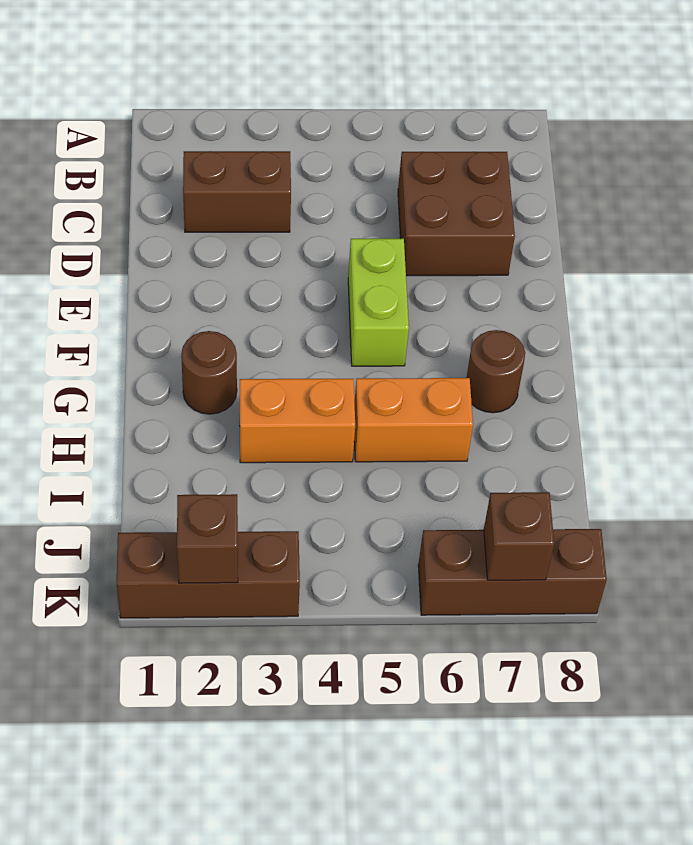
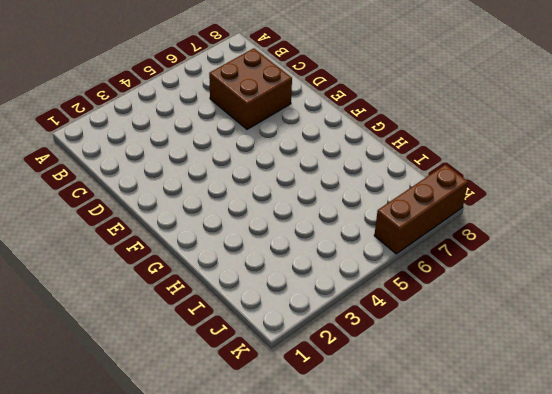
none -> brown brick C2:C3 level 1
none -> lime brick E5:F5 level 1

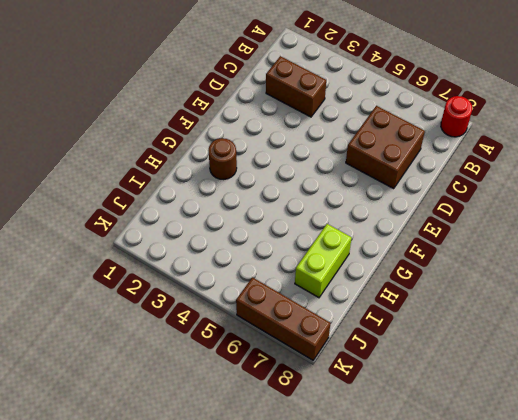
red round brick A8 level 1 -> none
lime brick H7:I7 level 1 -> lime brick E5:F5 level 1
none -> brown round brick G7 level 1
none -> orange brick H3:H4 level 1

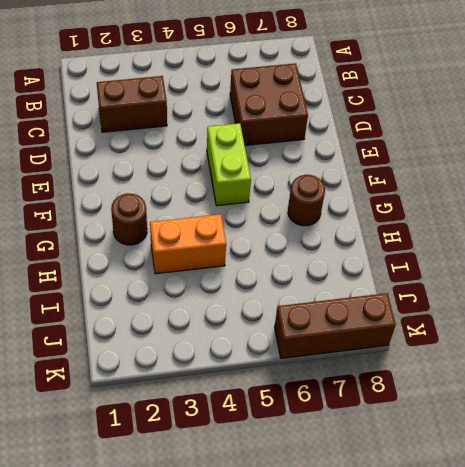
none -> orange brick H5:H6 level 1
none -> brown brick K1:K3 level 1

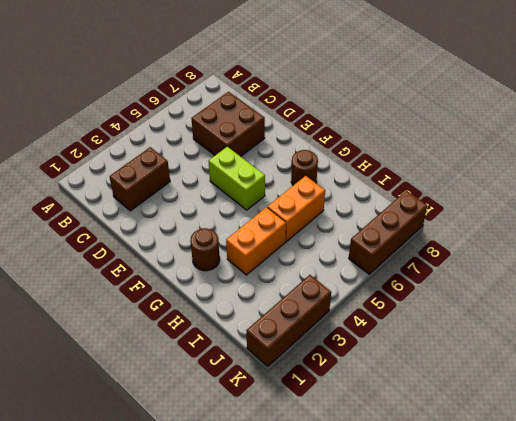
none -> brown brick K2 level 2
none -> brown brick K7 level 2

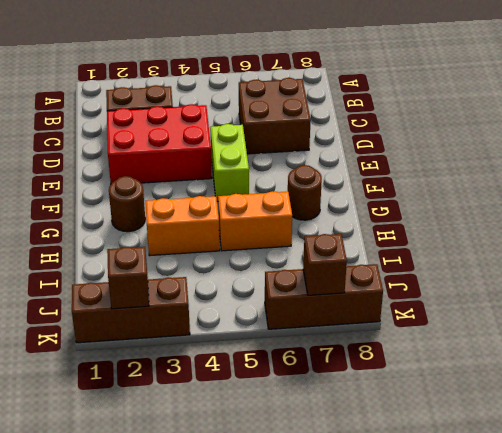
red brick D2:E4 level 1 -> none

